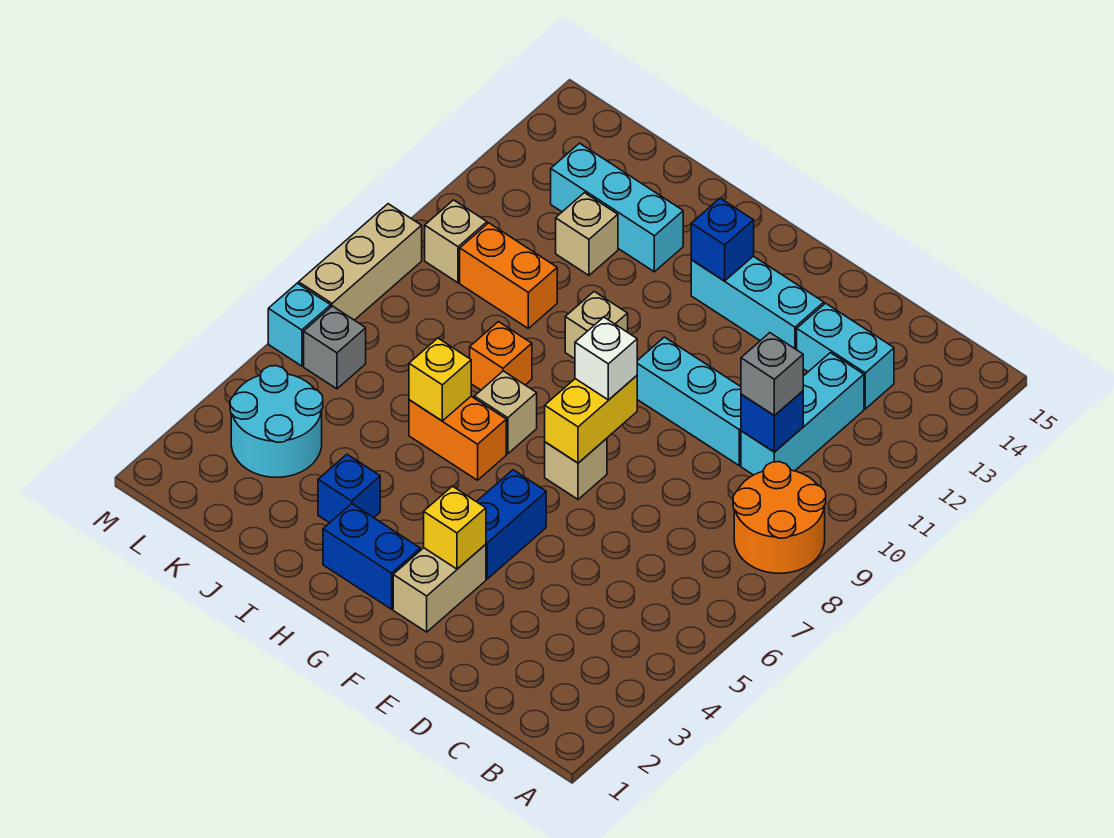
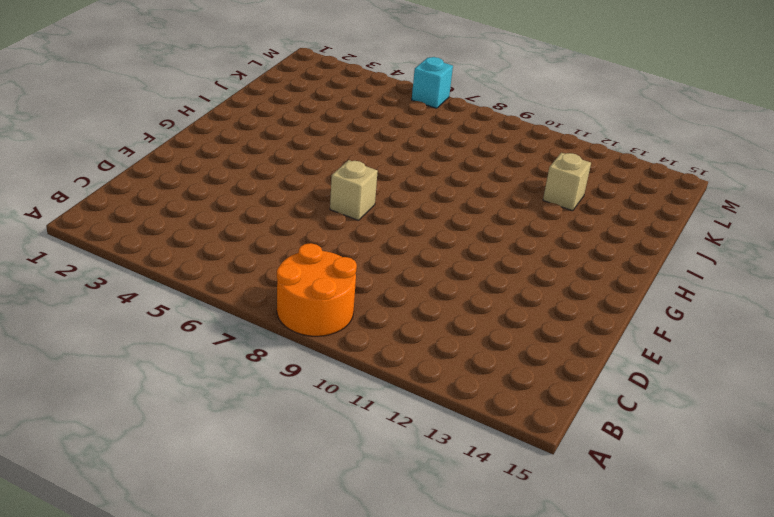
none -> cyan brick C10:C12 level 1
none -> cyan brick C13:D13 level 1
none -> cyan brick D10:F10 level 1

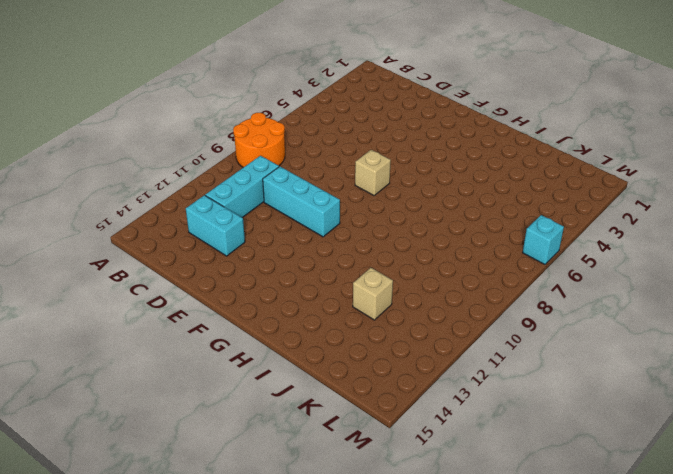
none -> cyan brick E13:G13 level 1
none -> tan brick F2:F3 level 1
none -> blue brick F4:F5 level 1

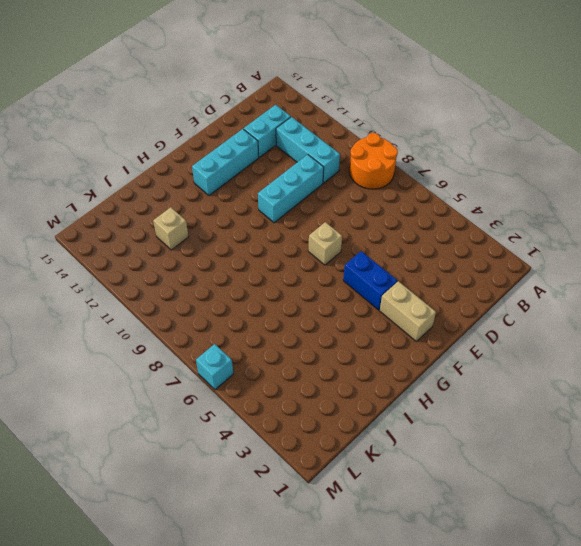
none -> blue brick G2:H2 level 1
none -> orange brick H6:I6 level 1
none -> tan brick H7 level 1

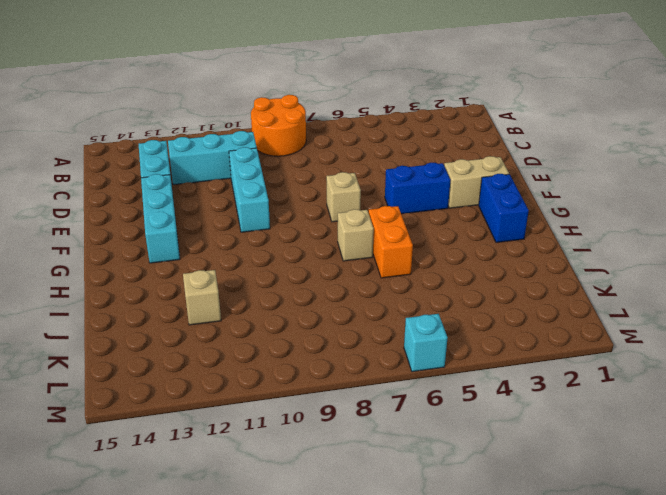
none -> tan brick H10 level 1
none -> blue brick I3 level 1
none -> orange brick I8 level 1

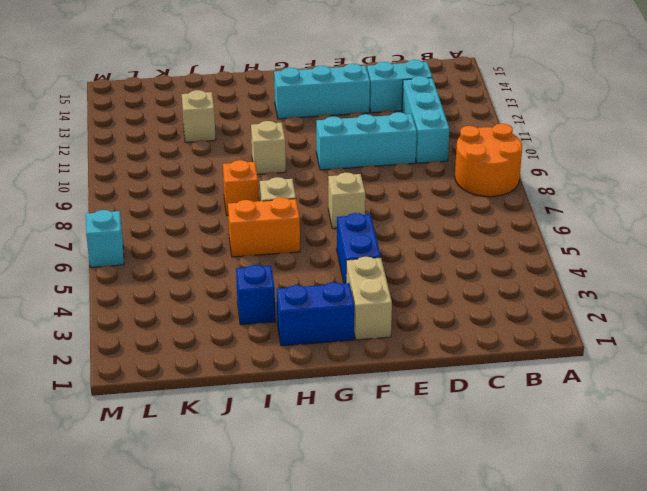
none -> cyan brick I13:K13 level 1
none -> orange brick J10:K10 level 1
none -> cyan round brick K3:L4 level 1

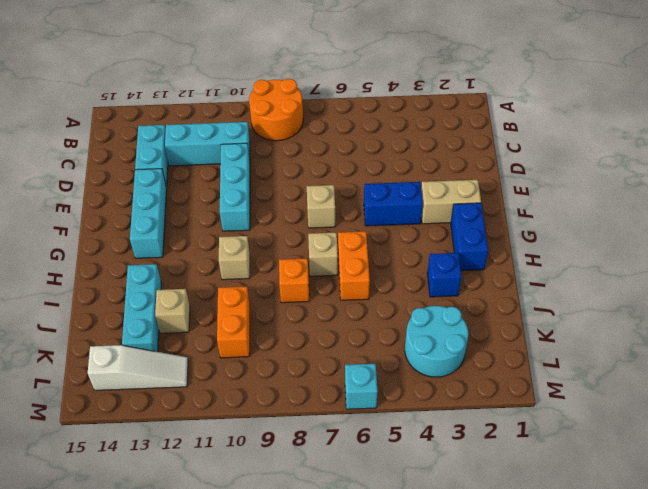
white slope L12:L14 level 1 top 14 -> none
none -> grey brick L6 level 1
none -> tan brick L10 level 1
none -> tan brick M7:M9 level 1

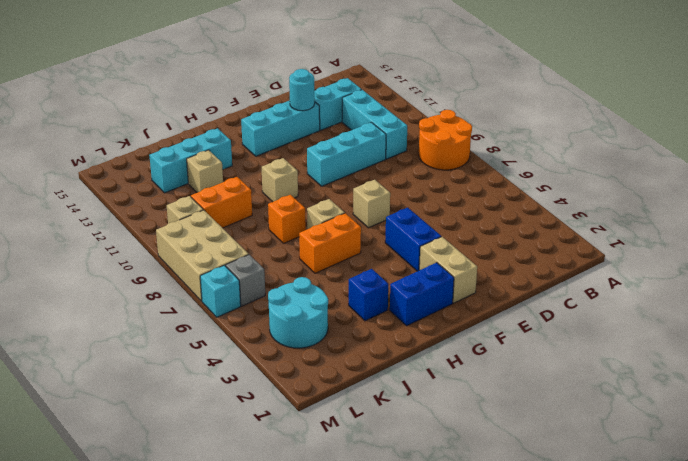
cyan round brick E13 level 2 -> none
tan brick L7:M9 level 1 -> tan brick M7:M9 level 1
none -> blue brick C10 level 2
none -> yellow brick F3 level 2
none -> yellow brick F7:F8 level 2

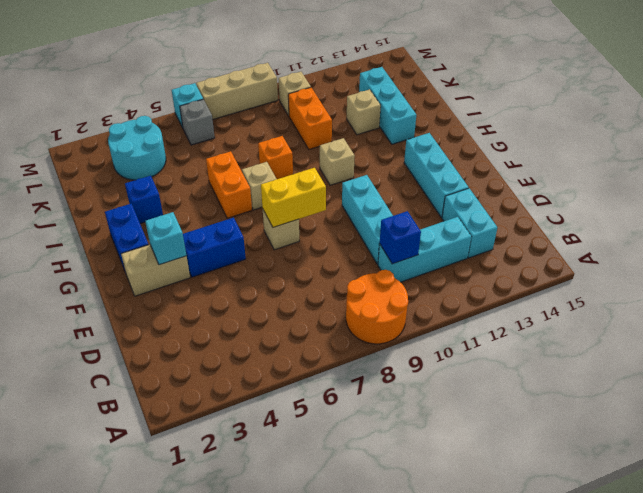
cyan brick F3 level 2 -> yellow brick F3 level 2
none -> blue brick G13 level 2
none -> yellow brick I6 level 2
none -> grey brick C10 level 3

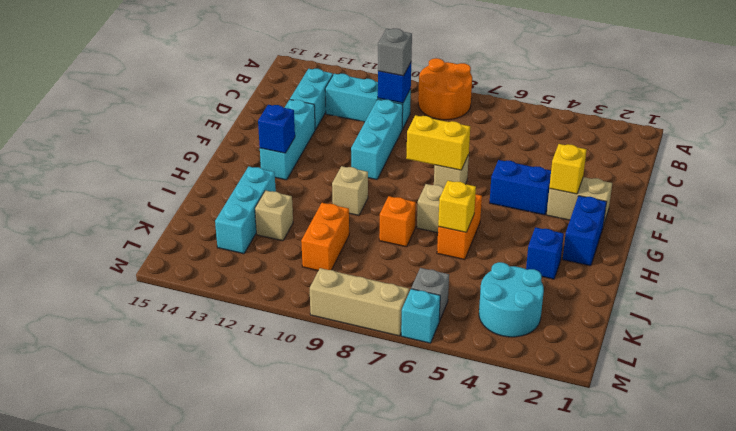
none -> tan brick L10 level 1
none -> white brick F8 level 3

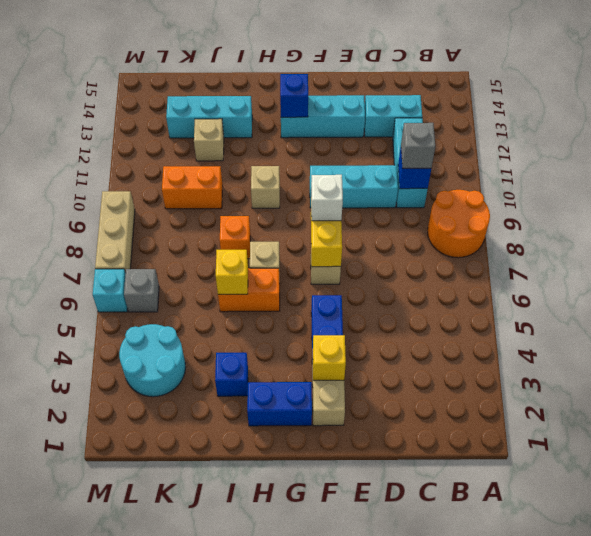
none -> tan brick L10 level 1

